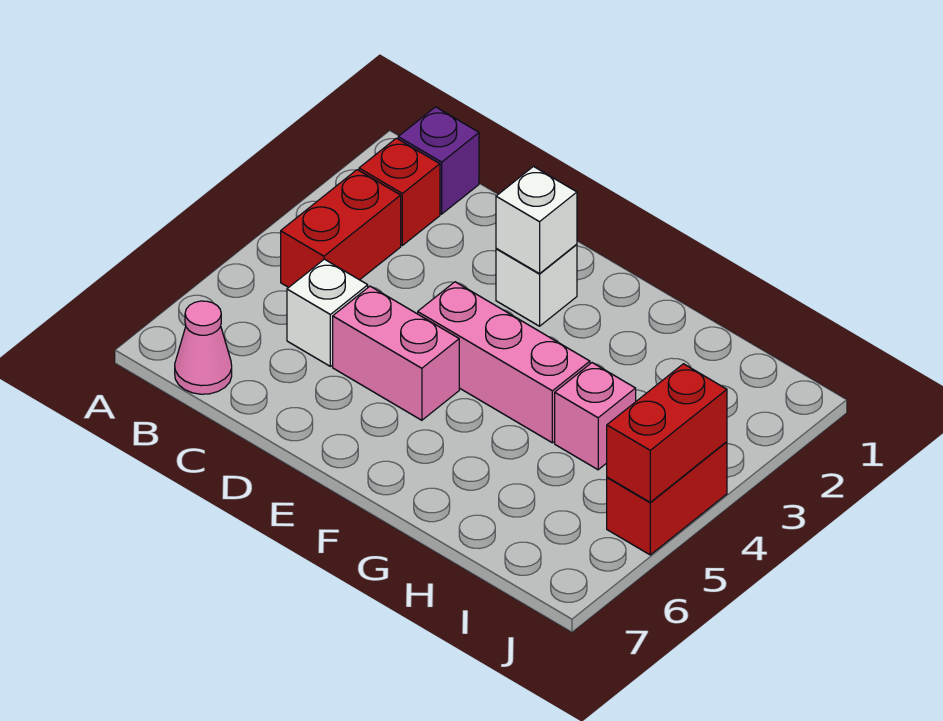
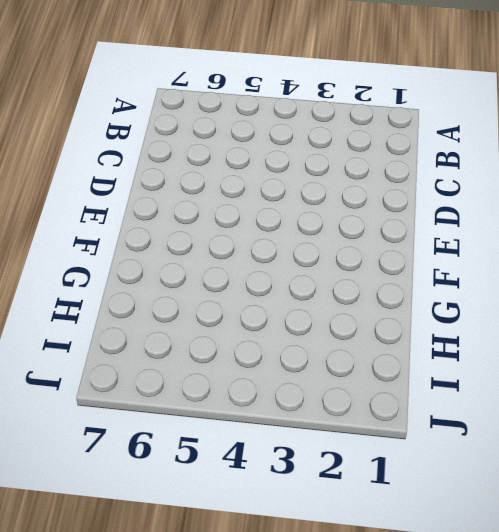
none -> purple brick B1 level 1
none -> red brick B2 level 1
none -> red brick B3:B4 level 1

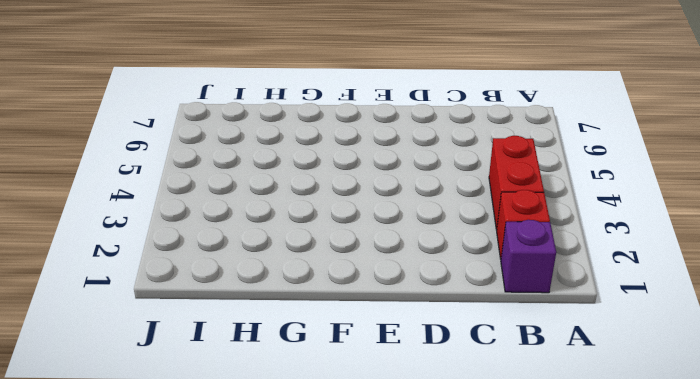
none -> pink cone B7 level 1
none -> white brick C5 level 1
none -> pink brick D5:E5 level 1

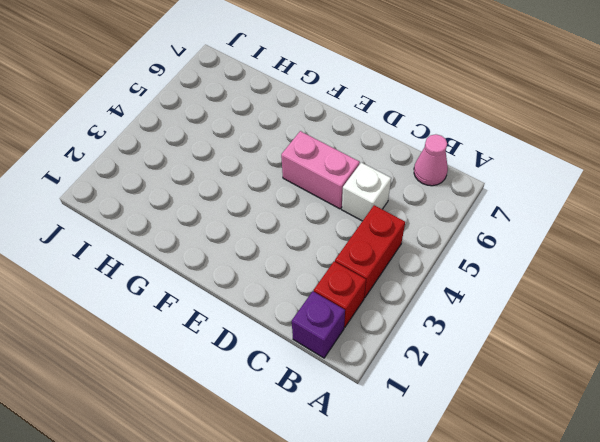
none -> white brick E2 level 1
none -> pink brick E4:G4 level 1
none -> pink brick H4 level 1

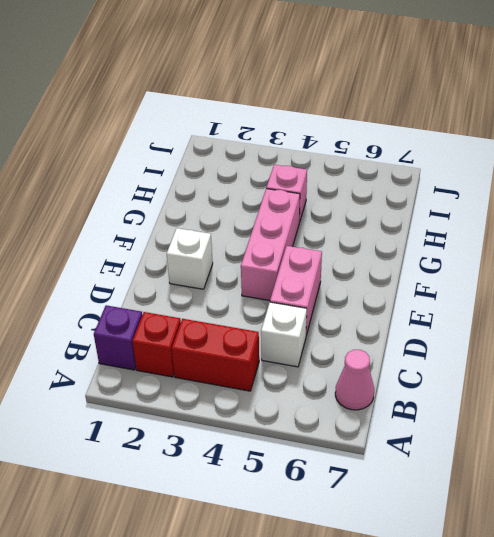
none -> red brick J4:J5 level 1
none -> white brick E2 level 2
none -> red brick J4:J5 level 2

